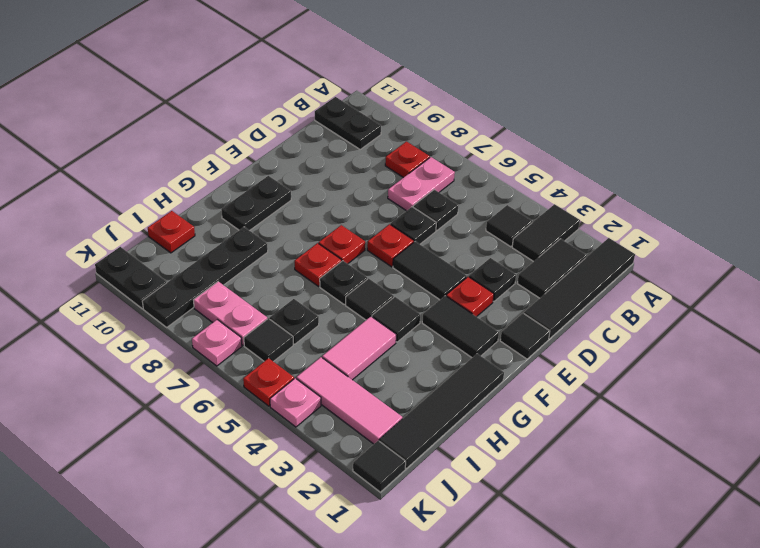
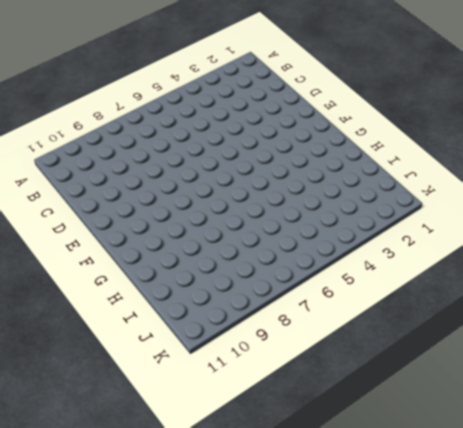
none -> black tile A1:D1 level 1
none -> black tile A3:B3 level 1
none -> black tile B2:C2 level 1
none -> black tile B4 level 1

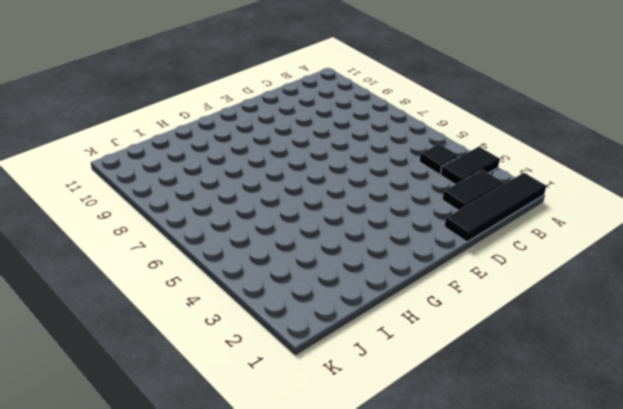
none -> pink plate B7:C7 level 1
none -> red plate B8 level 1
none -> black plate B10:B11 level 1
none -> black plate C6 level 1

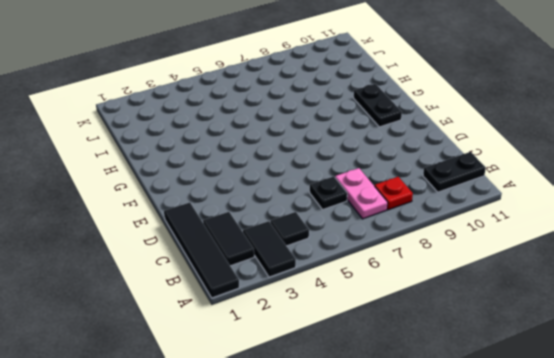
none -> black plate D3 level 1
none -> black plate D6 level 1
none -> black tile E1 level 1
none -> red plate E3 level 1

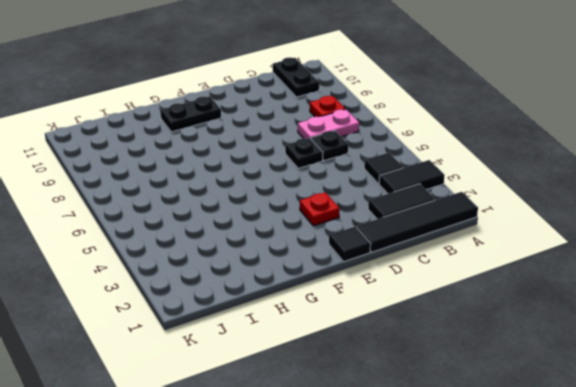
none -> black plate D3 level 1
none -> black tile E4:E5 level 1
none -> red plate E6 level 1
none -> black tile F2:F3 level 1

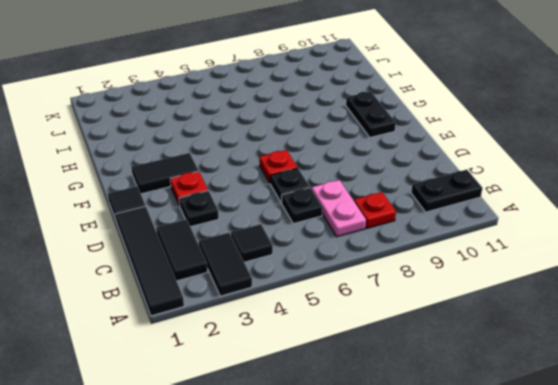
none -> black tile E4:E5 level 1
none -> red plate F7 level 1
none -> black tile G1:J1 level 1
none -> black tile G4 level 1

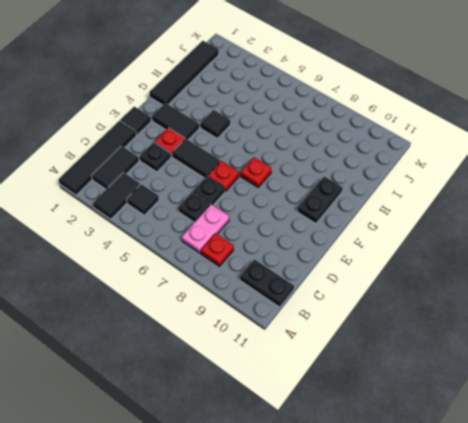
none -> black tile G5 level 1
none -> black plate G6 level 1
none -> red plate G7 level 1
none -> pink tile H4:I4 level 1

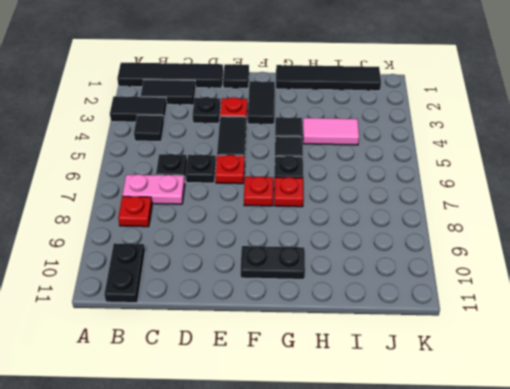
none -> black plate H9:K9 level 1
none -> black plate I6 level 1
none -> red plate I11 level 1
none -> pink tile J2:J4 level 1

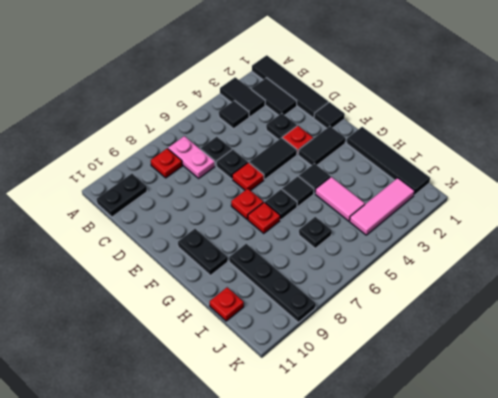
none -> black tile J6 level 1
none -> pink plate J7:J8 level 1
none -> black tile K1 level 1
none -> pink plate K4 level 1

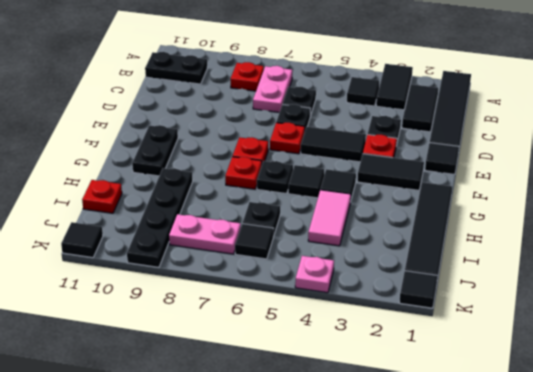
black tile K11 level 1 -> black plate K10:K11 level 1
none -> pink tile J2:J4 level 1
none -> red plate K5 level 1
none -> pink plate K7 level 1

